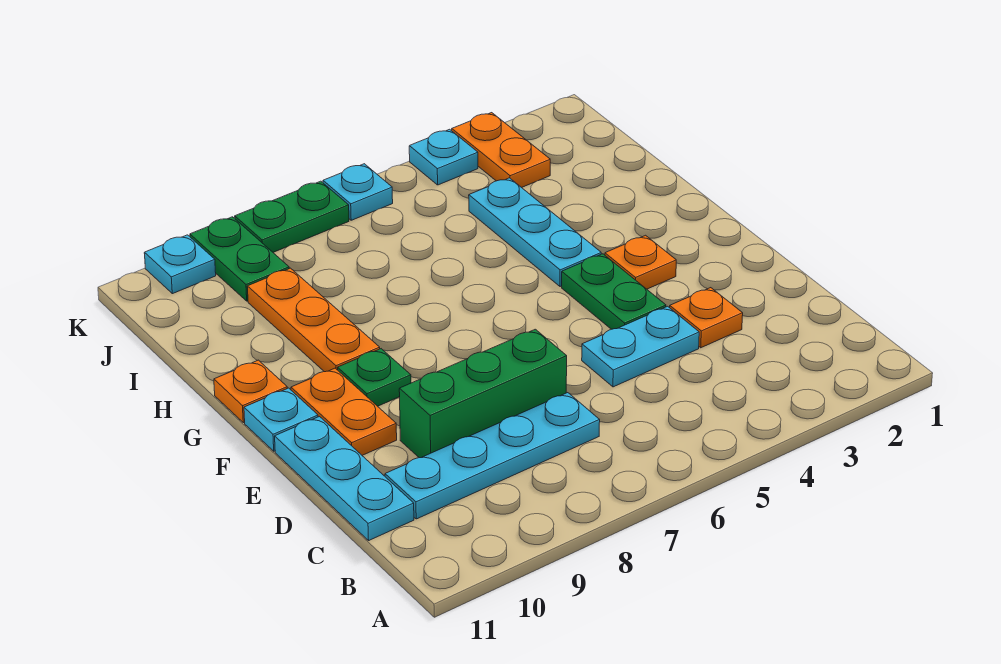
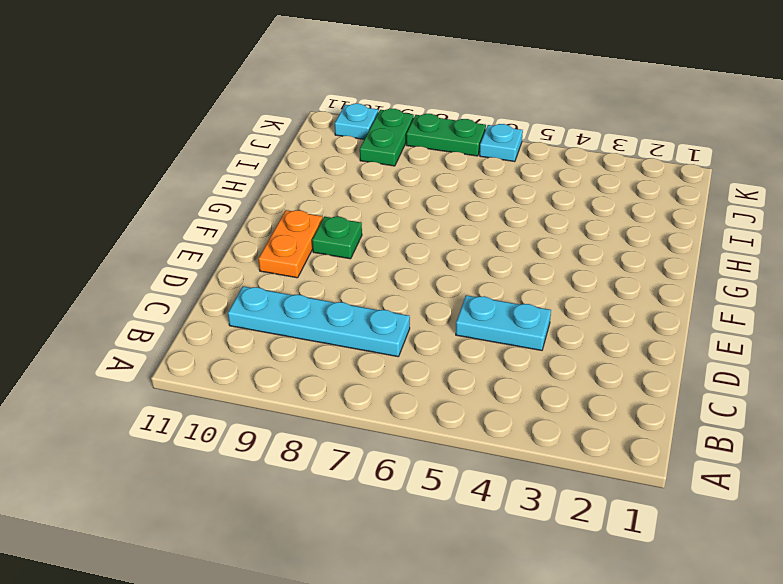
none -> cyan plate C11:E11 level 1
none -> orange plate D3 level 1
none -> green brick D7:D9 level 1

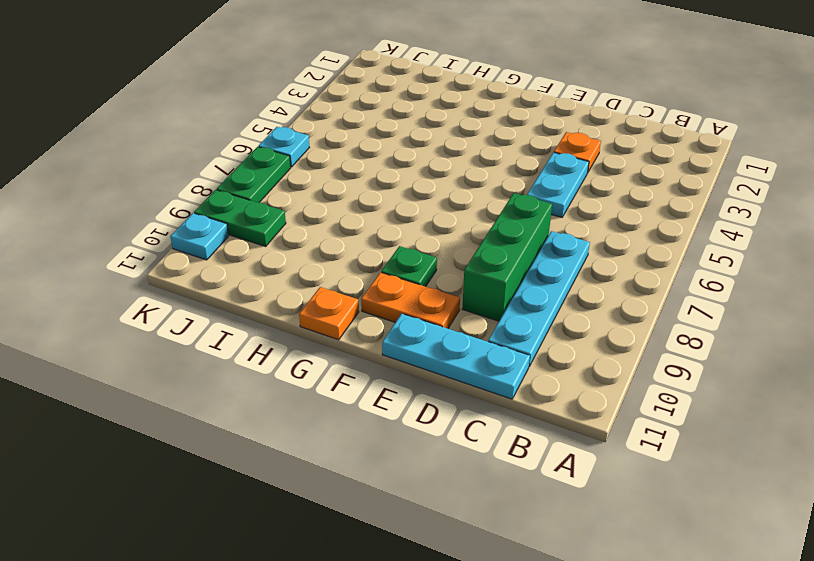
none -> green plate E4:F4 level 1
none -> orange plate F3 level 1
none -> cyan plate F11 level 1

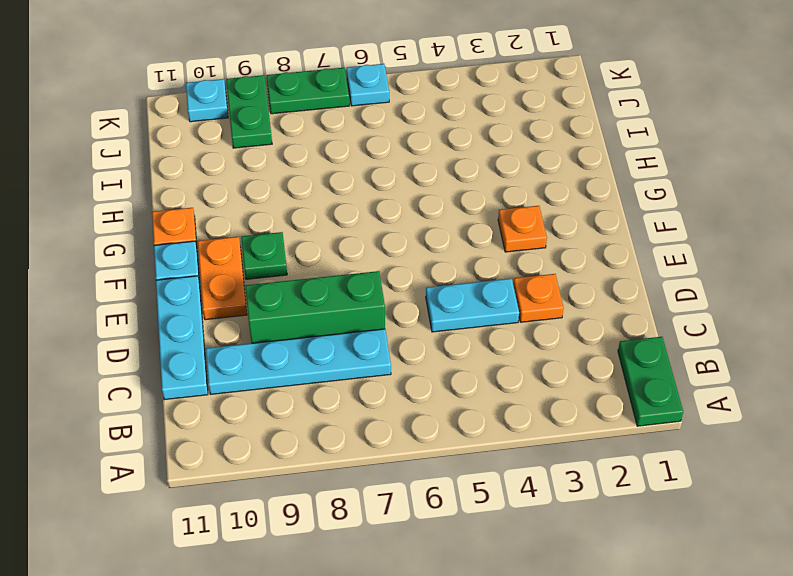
green plate A1:B1 level 1 -> green plate E4:F4 level 1
none -> cyan plate G4:I4 level 1
none -> orange plate G9:I9 level 1
none -> orange plate J3:K3 level 1

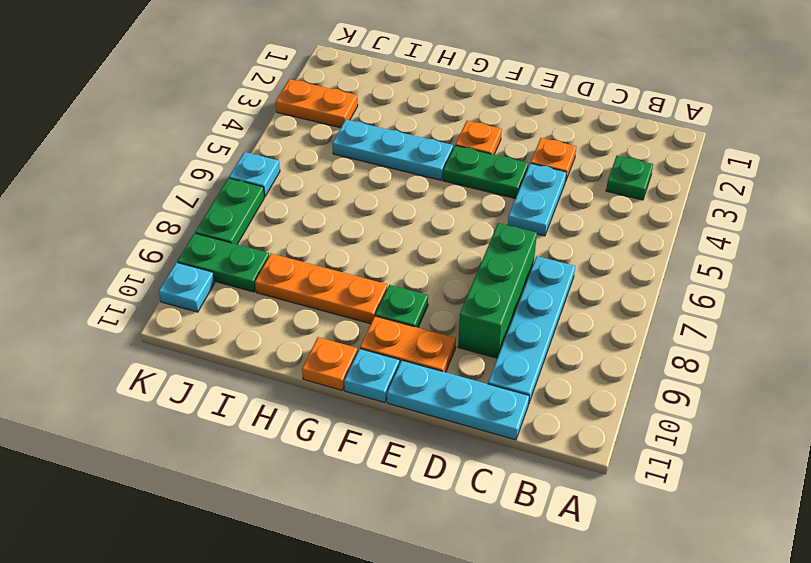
green plate B3 level 1 -> none
none -> cyan plate K4 level 1

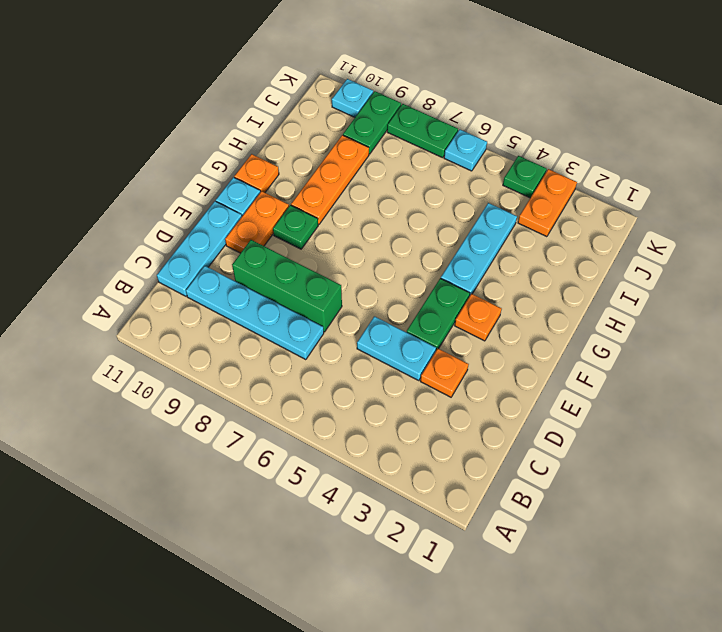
green plate K4 level 1 -> cyan plate K4 level 1

